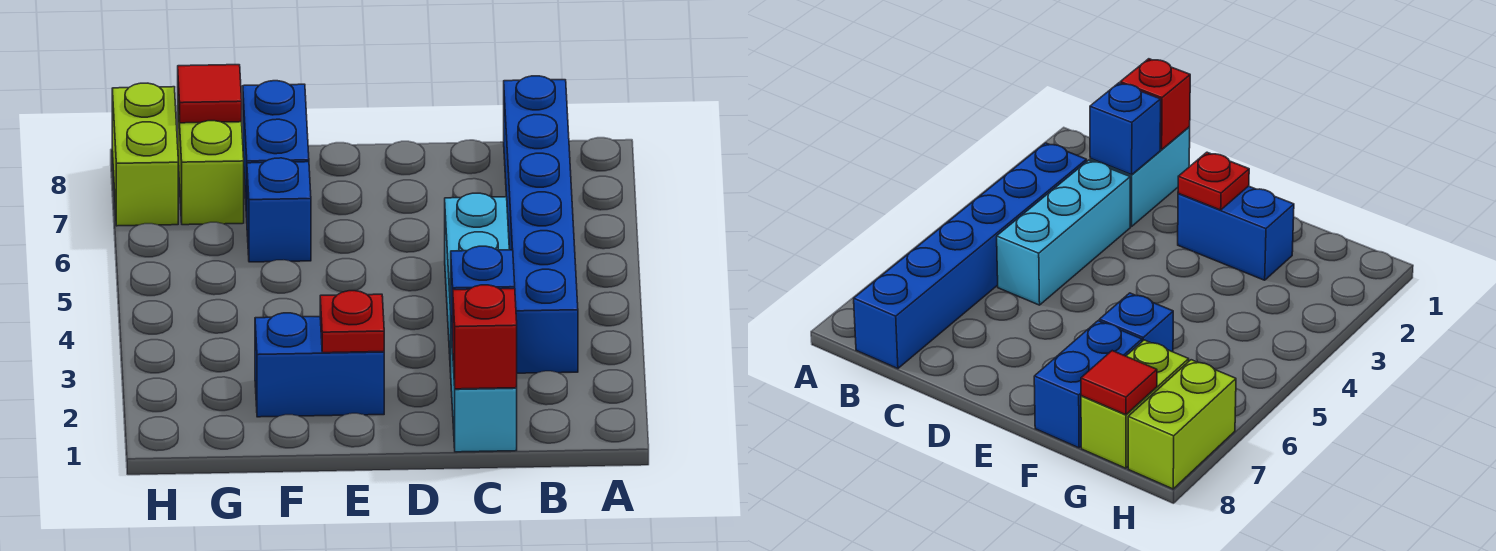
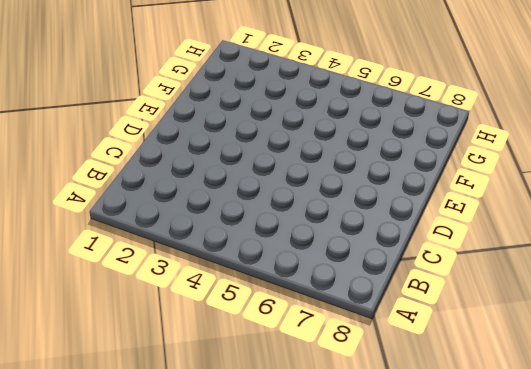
none -> blue brick B3:B8 level 1
none -> cyan brick C1:C2 level 1
none -> cyan brick C3:C5 level 1

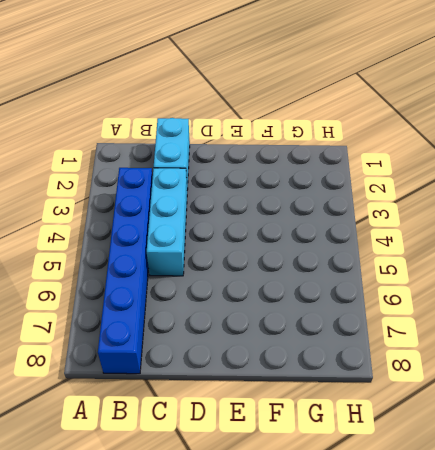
none -> blue brick E2:F2 level 1
none -> blue brick F6 level 1
none -> blue brick F7:F8 level 1

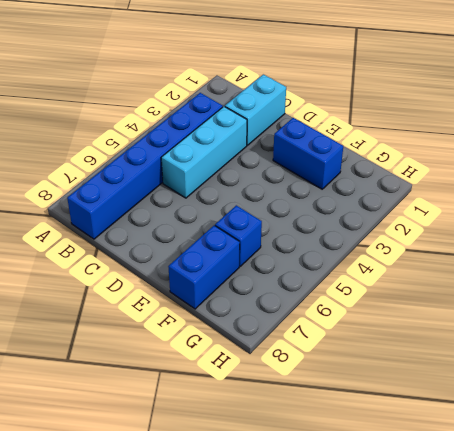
none -> lime brick G7:G8 level 1
none -> lime brick H7:H8 level 1
none -> red brick C1 level 2

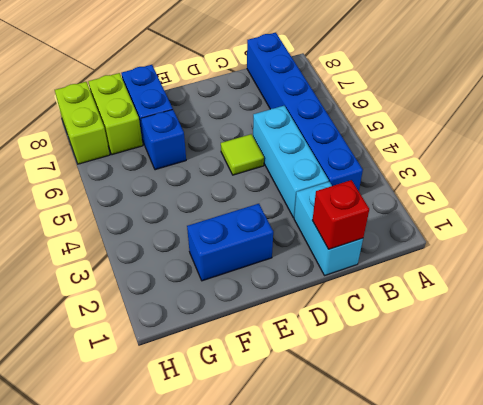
lime tile D5 level 1 -> none
none -> blue brick C2 level 2
none -> red plate E2 level 2
none -> red tile G8 level 2

